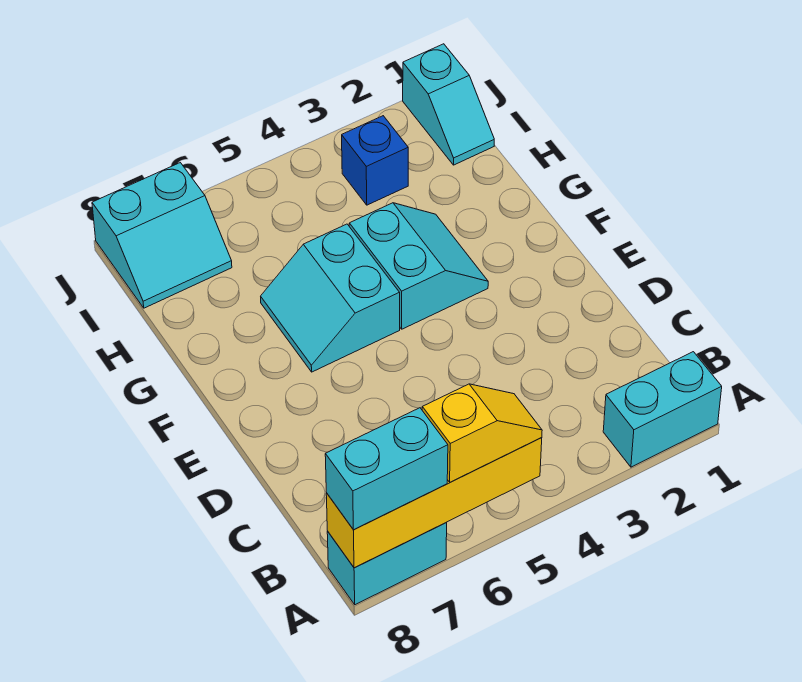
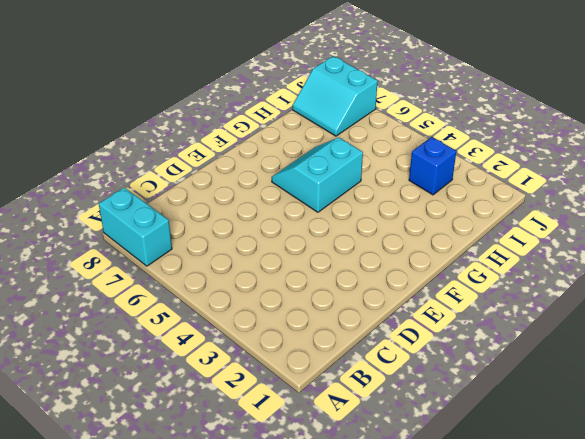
none -> cyan brick A1:A2 level 1
none -> cyan slope F3:G4 level 1 top 4

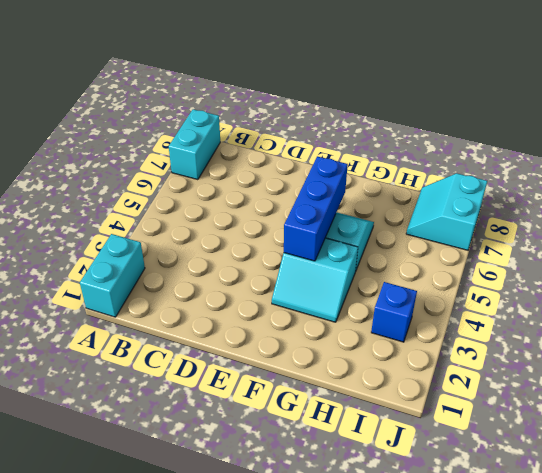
blue brick F4:F6 level 2 -> none
none -> cyan slope I1:J1 level 1 top J
none -> yellow brick A5:A8 level 2

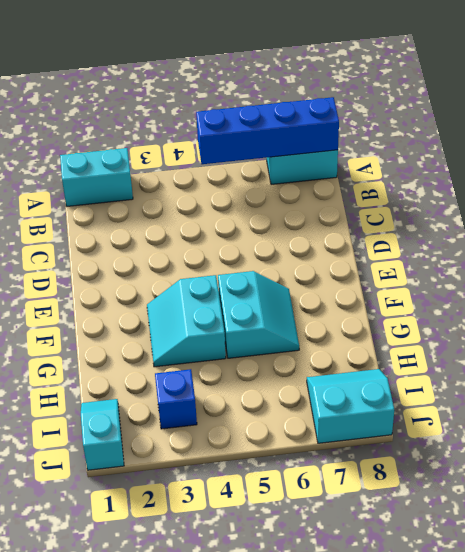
blue brick A5:A8 level 2 -> yellow brick A5:A8 level 2
none -> yellow slope A5:A6 level 3 top 6
none -> cyan brick A7:A8 level 3

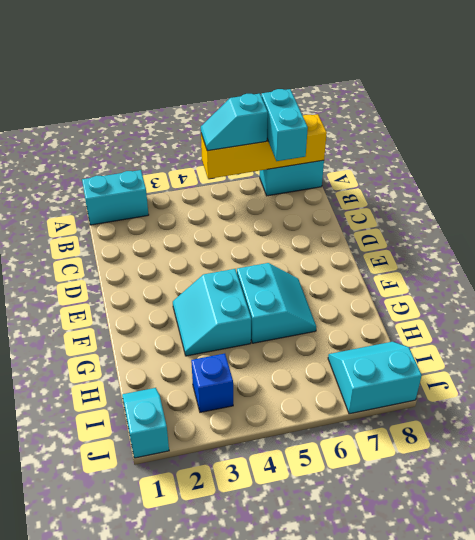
cyan slope A5:A6 level 3 top 6 -> yellow slope A5:A6 level 3 top 6
cyan brick A7:B7 level 3 -> cyan brick A7:A8 level 3

